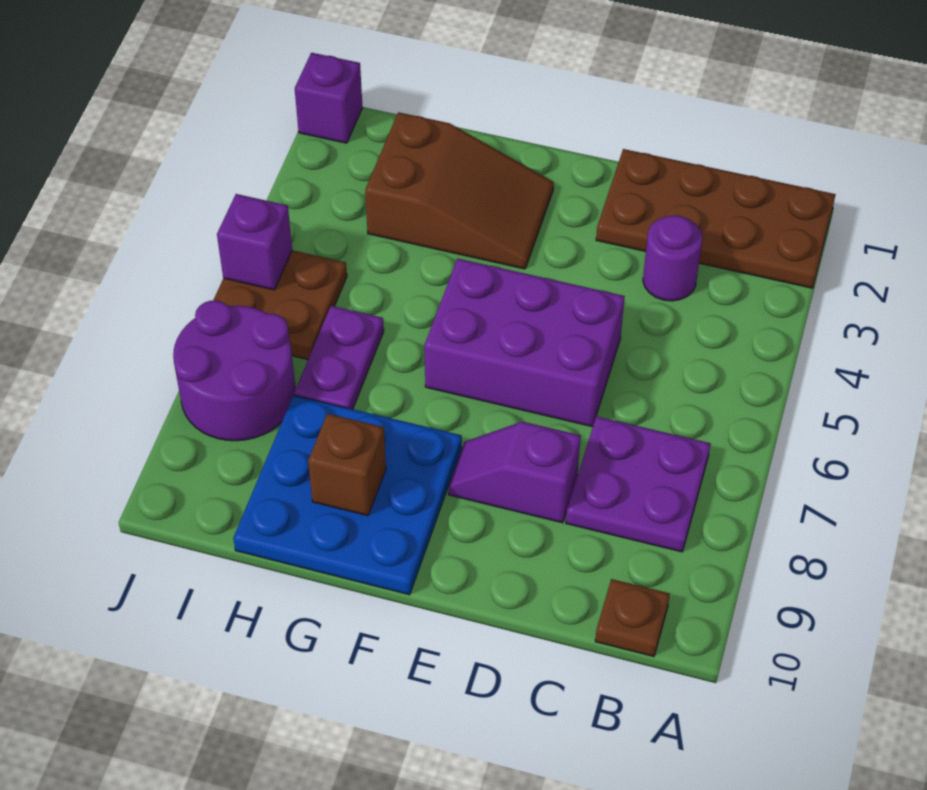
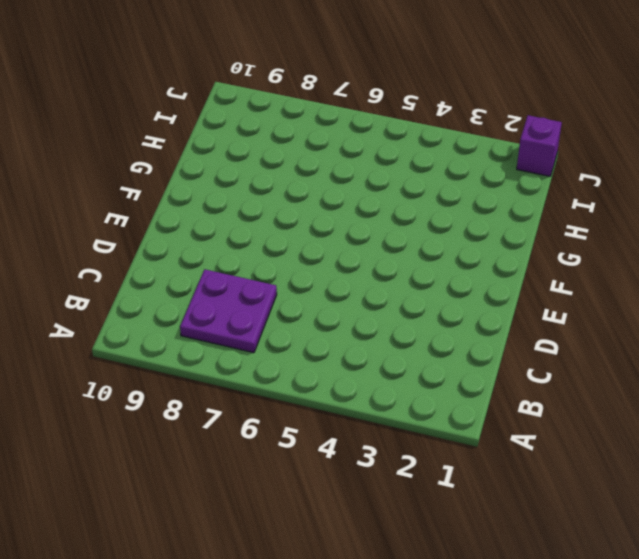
none -> brown plate A1:D2 level 1
none -> brown plate B10 level 1
none -> purple round brick C3 level 1

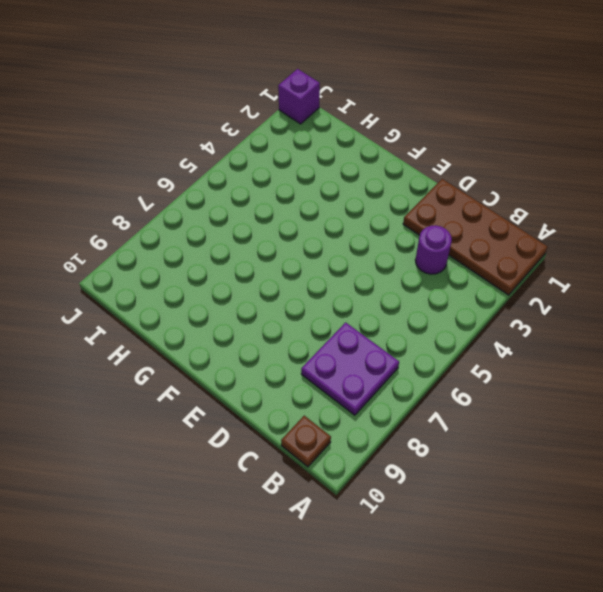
none -> purple brick D5:F6 level 1
none -> purple slope D8:E8 level 1 top D
none -> brown slope F2:H3 level 1 top H

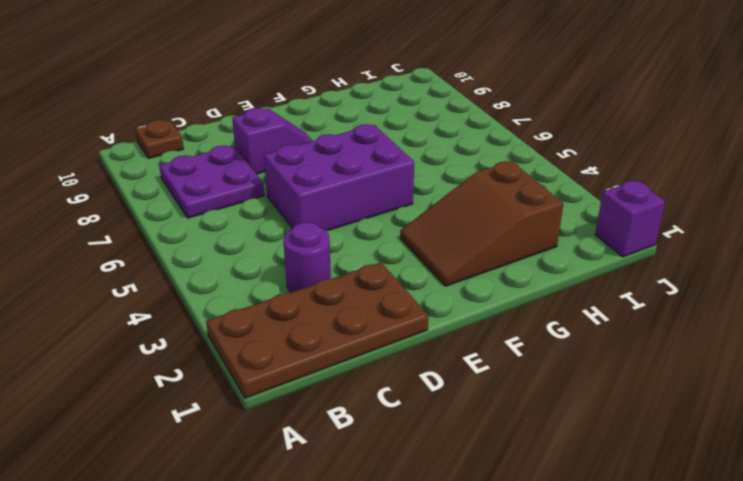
none -> blue plate F8:H10 level 1
none -> purple plate H6:H7 level 1
none -> brown plate I5:J6 level 1

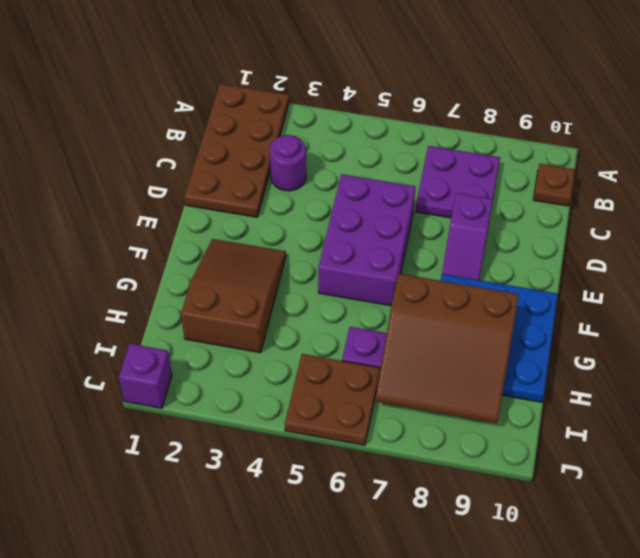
brown slope G7:I9 level 2 top G -> brown brick G9 level 2
none -> purple round brick I7:J8 level 1
none -> purple brick J5 level 2

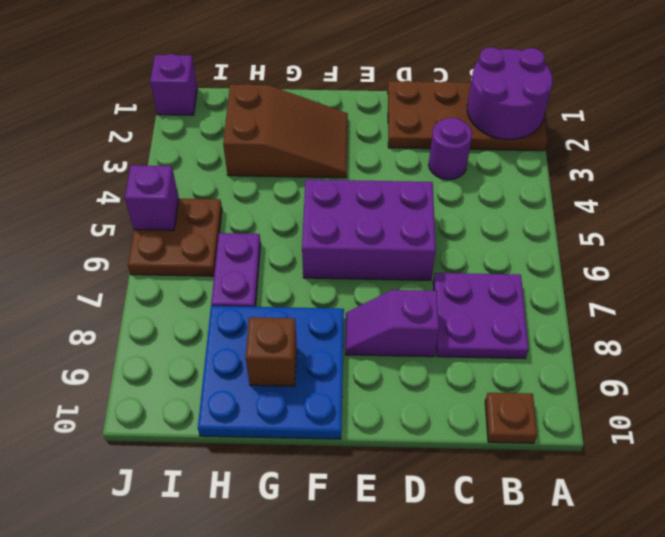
purple round brick A1:B2 level 2 -> purple round brick I7:J8 level 1

